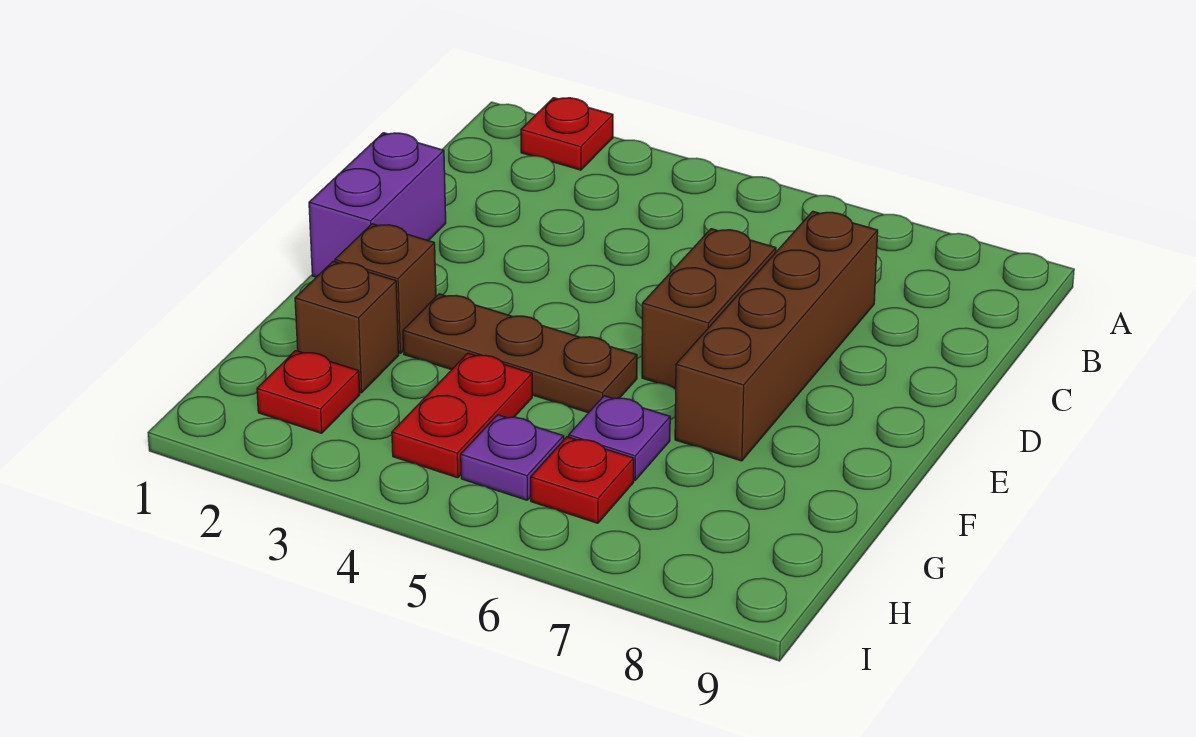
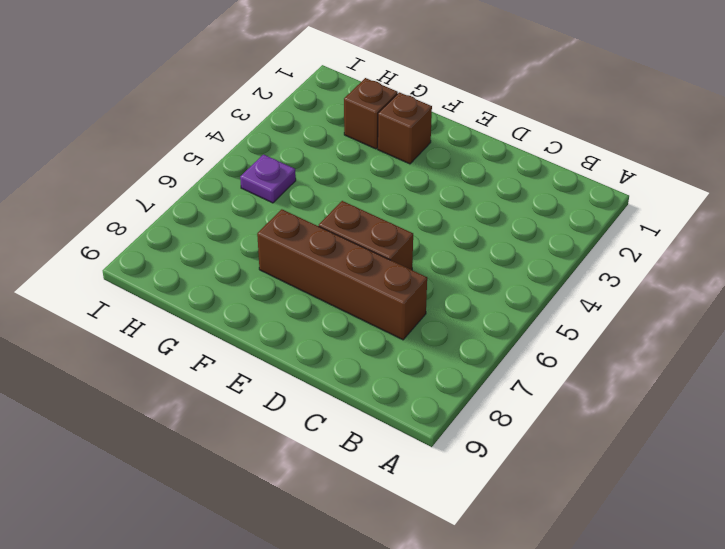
none -> red plate A2 level 1
none -> purple brick D1:E1 level 1
none -> brown plate F3:F5 level 1

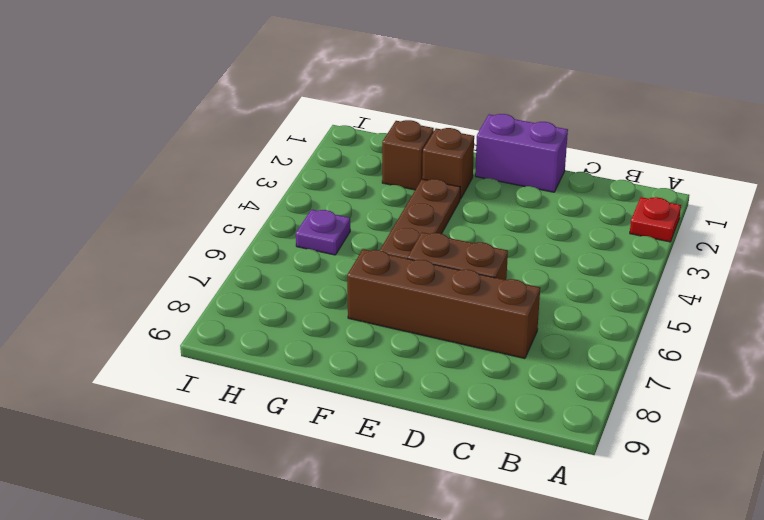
none -> red plate G4:H4 level 1
none -> purple plate G6 level 1
none -> red plate H2 level 1

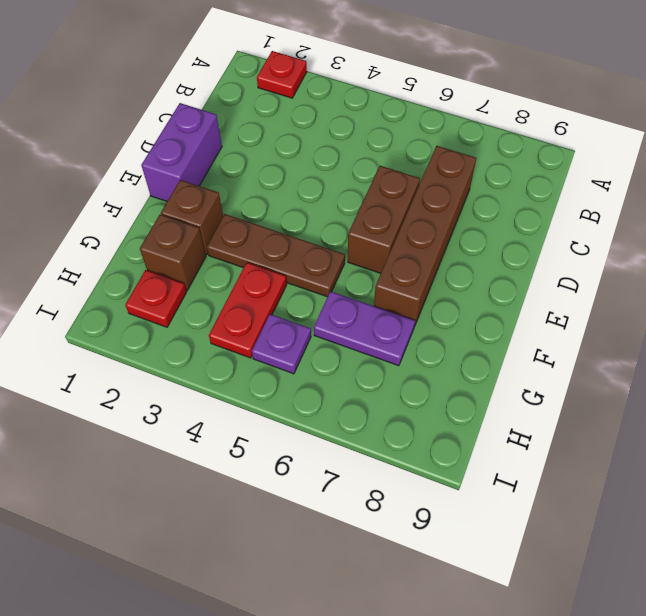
purple plate G6:G7 level 1 -> purple plate G6 level 1
none -> red plate H6 level 1

